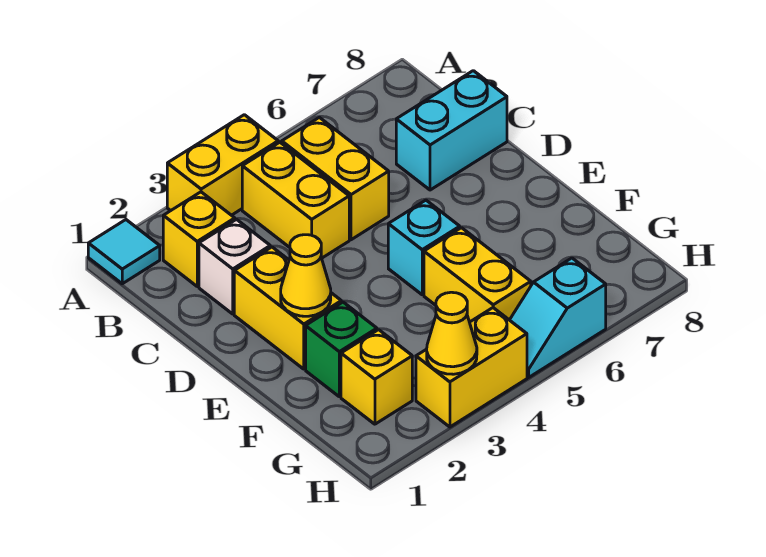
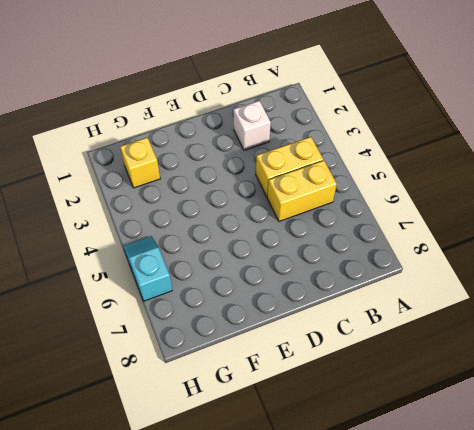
none -> cyan tile A1 level 1
none -> yellow brick A3:A4 level 1
none -> yellow brick B2 level 1

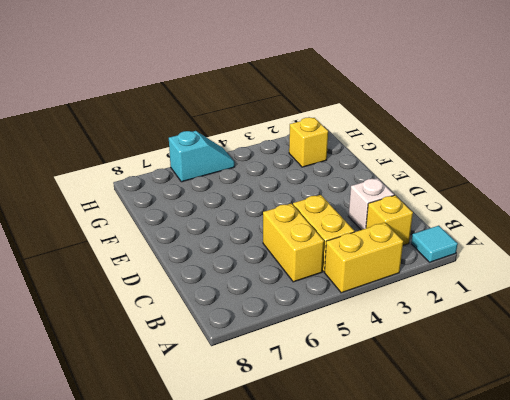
none -> cyan brick C7:C8 level 1
none -> yellow brick D2:E2 level 1
none -> cyan brick E5 level 1

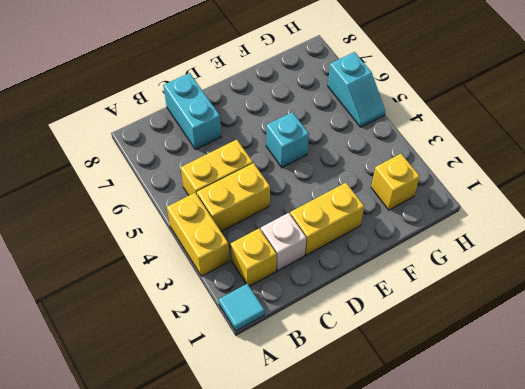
none -> green brick F2 level 1
none -> yellow brick F5:G5 level 1
none -> yellow brick H3:H4 level 1

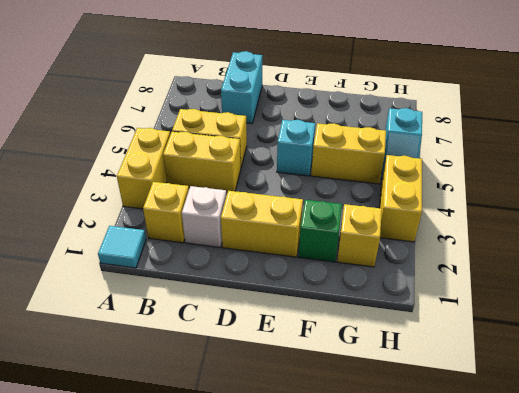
none -> yellow cone E2 level 2
none -> yellow cone H3 level 2

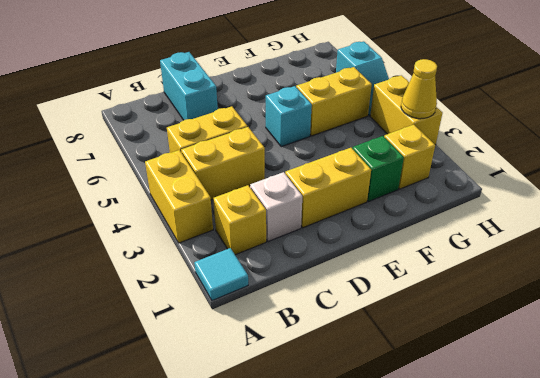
none -> yellow cone E2 level 2

